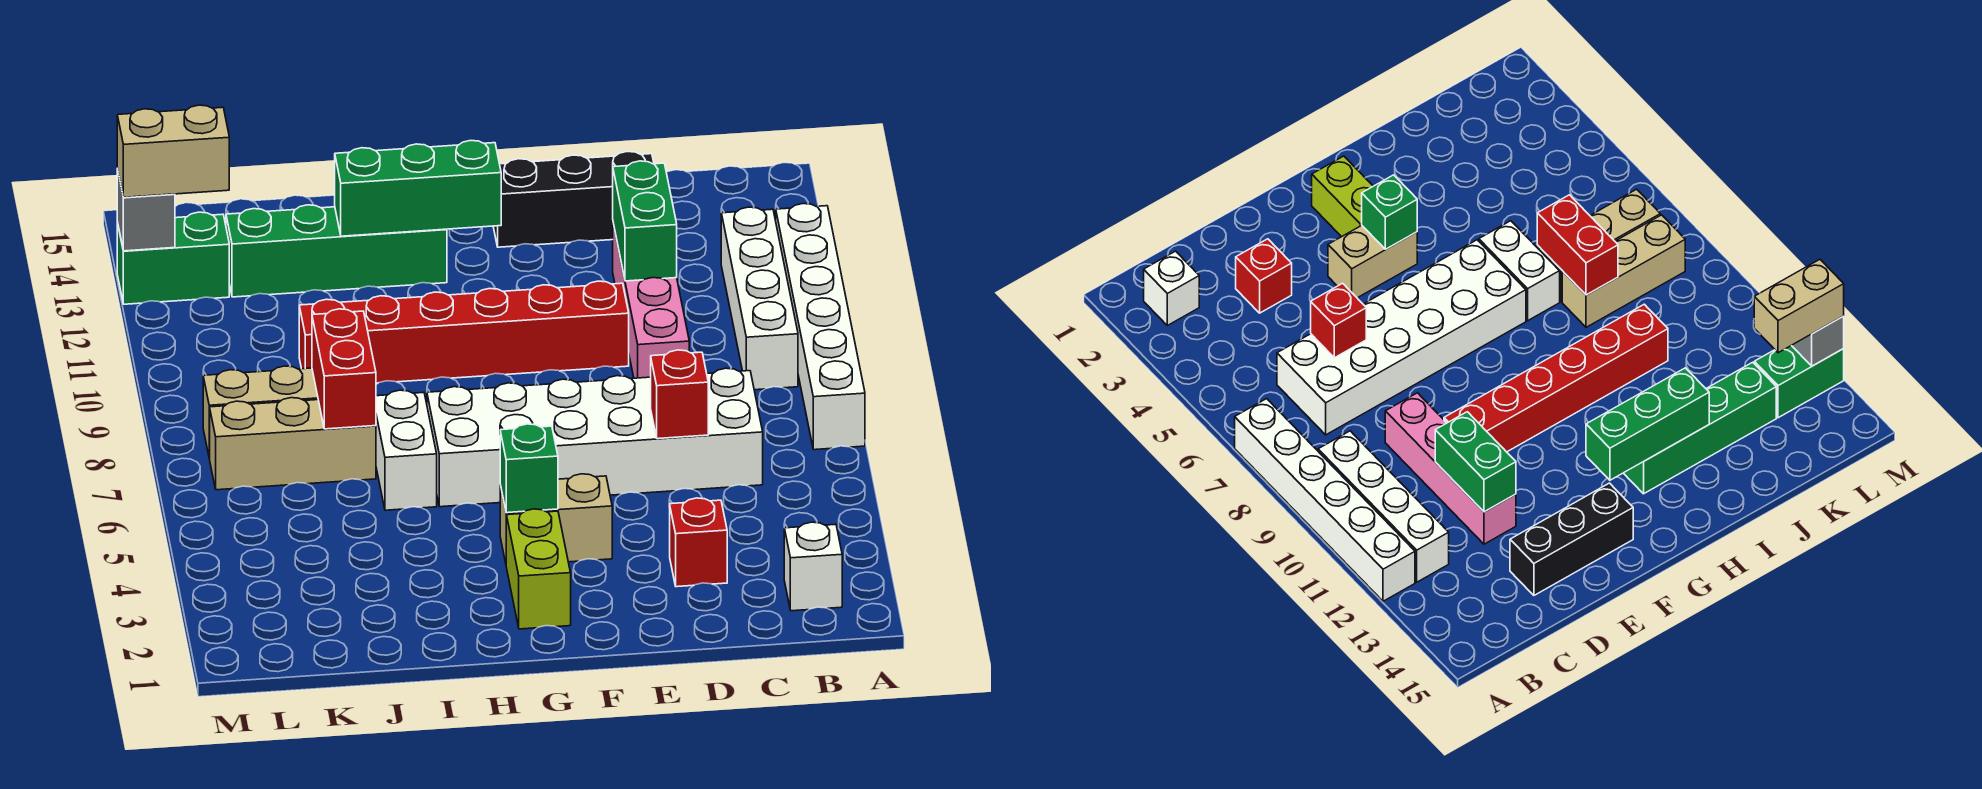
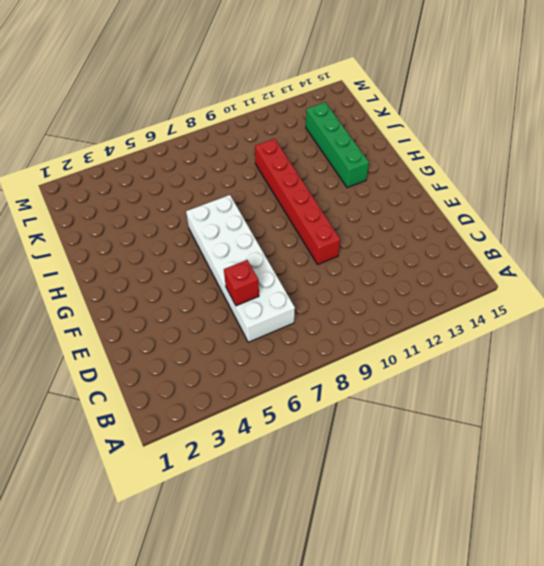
none -> white brick A7:A12 level 1
none -> white brick B2 level 1
none -> white brick B9:B12 level 1

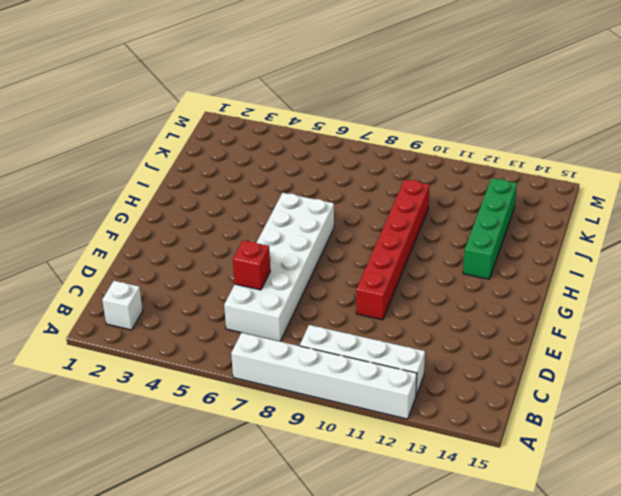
none -> red brick D3 level 1
none -> pink brick D9:D12 level 1
none -> black brick D14:F14 level 1

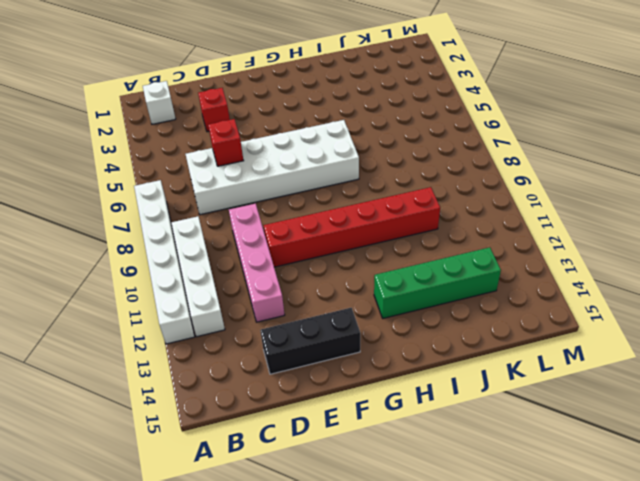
none -> tan brick F4:G4 level 1
none -> lime brick G2:G3 level 1
none -> white brick I6:I7 level 1

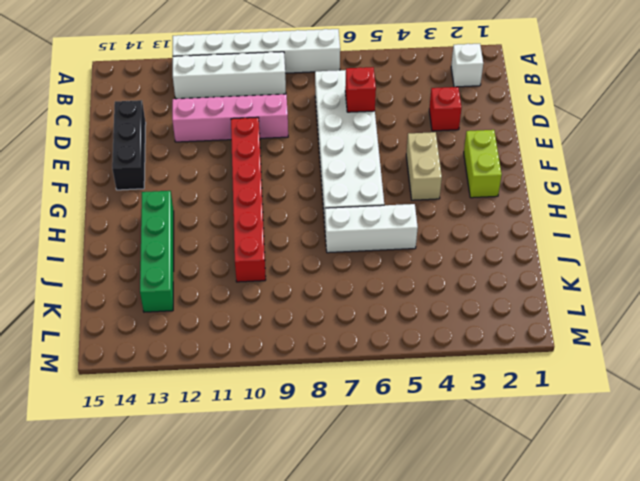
lime brick F2:G2 level 1 -> lime brick G2:G3 level 1
white brick I5:I7 level 1 -> white brick I6:I7 level 1
none -> tan brick J7:L7 level 1
none -> tan brick J8:L8 level 1
none -> green brick L13:M13 level 1

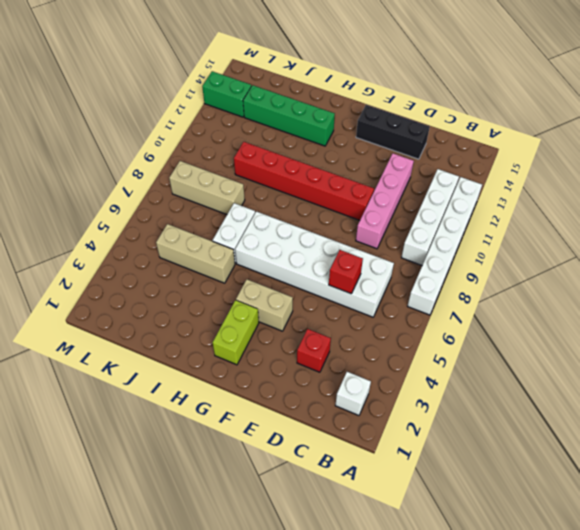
tan brick I5:K5 level 1 -> tan brick J7:L7 level 1
none -> green brick D11:D12 level 2
none -> green brick G4 level 2
none -> green brick G13:I13 level 2

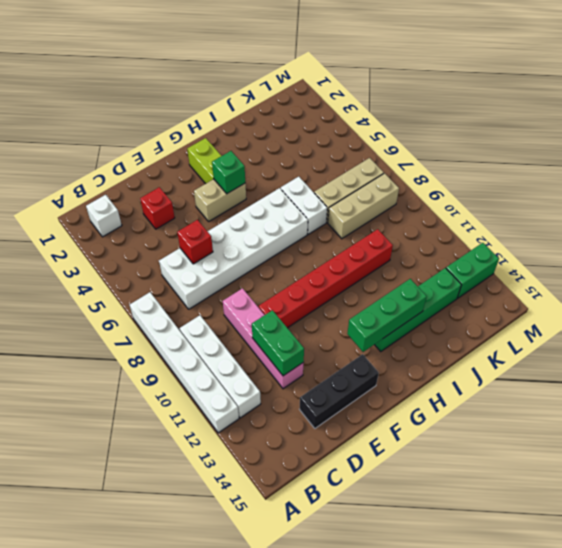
none -> red brick J7:J8 level 2
none -> grey brick M13 level 2
none -> tan brick L13:M13 level 3

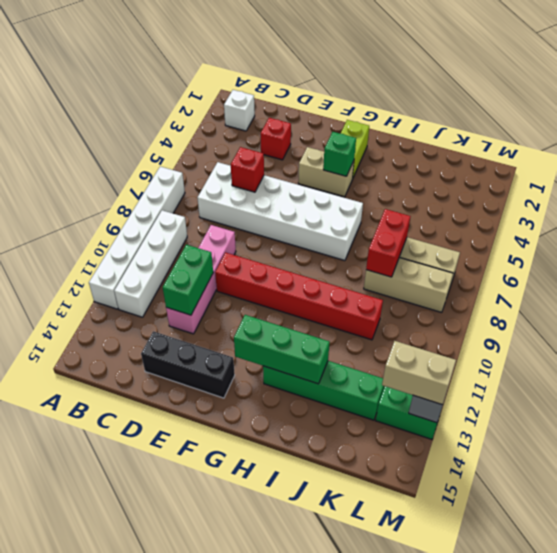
none -> white brick I6:I7 level 1

